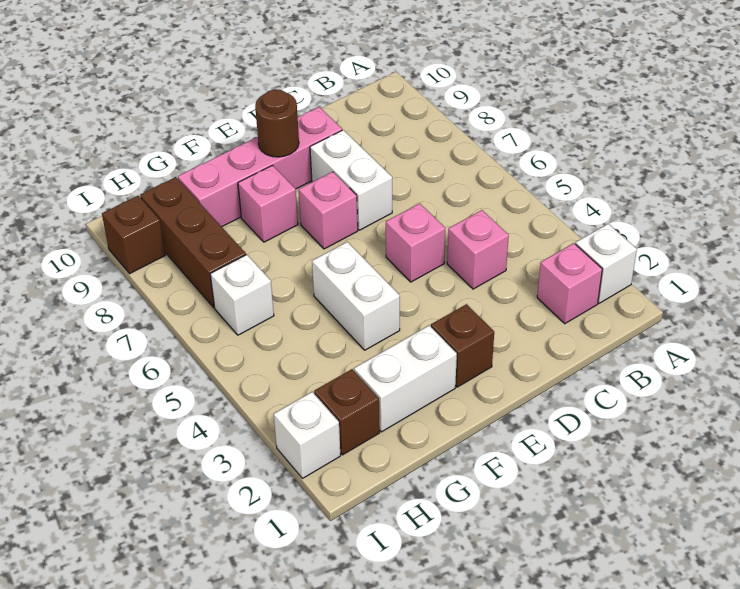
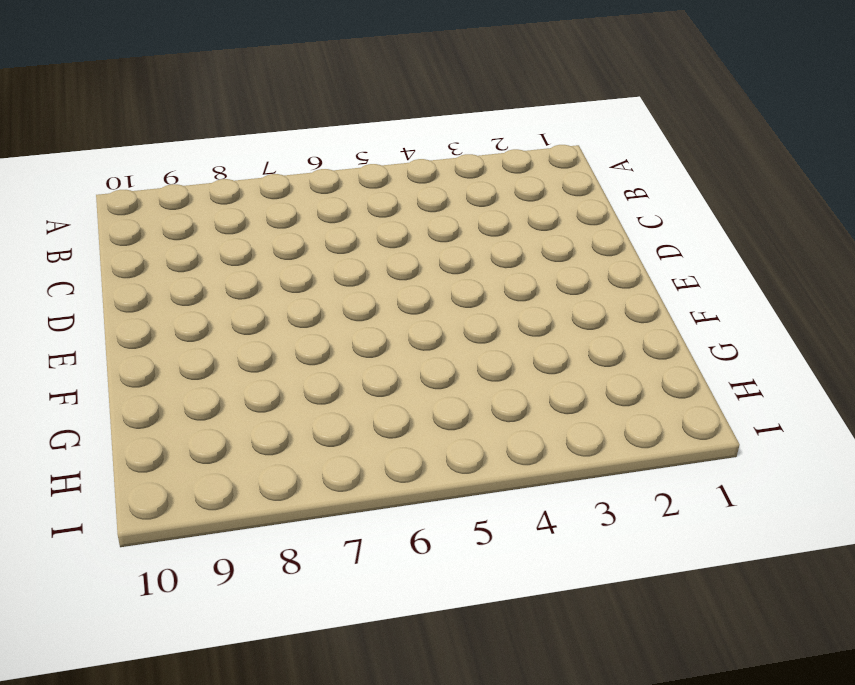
none -> white brick A2 level 1
none -> pink brick B2 level 1
none -> pink brick C4 level 1

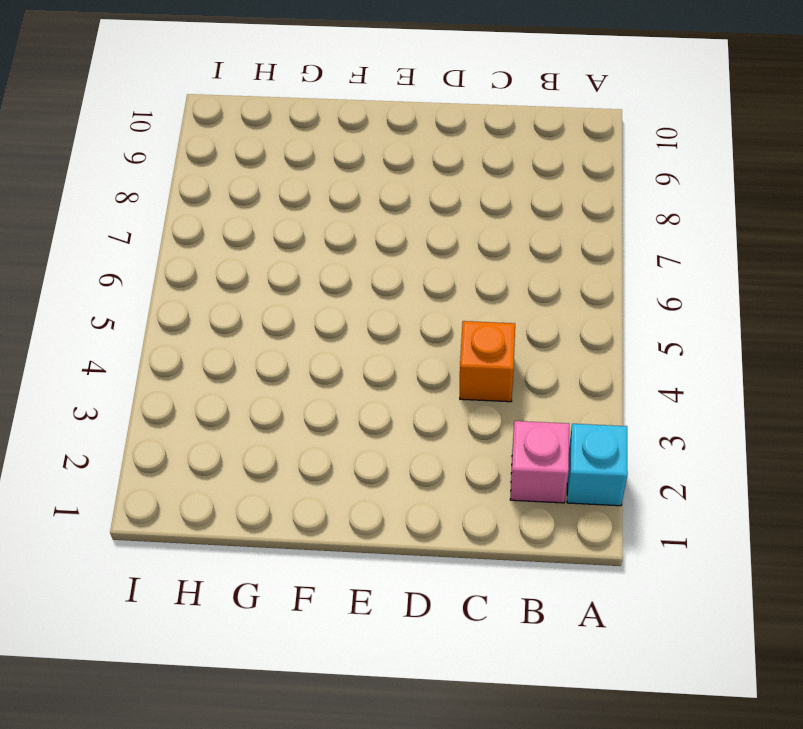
cyan brick A2 level 1 -> white brick A2 level 1
orange brick C4 level 1 -> pink brick C4 level 1
none -> pink brick D5 level 1
none -> white brick D7:D8 level 1
none -> pink brick D9:G9 level 1

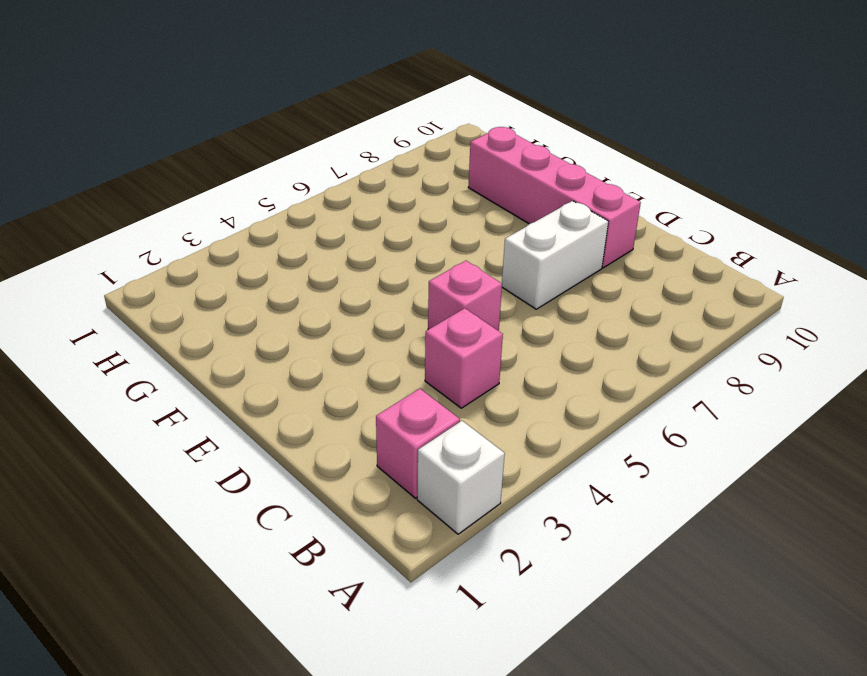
none -> brown brick E2 level 1
none -> pink brick E7 level 1
none -> white brick F2:G2 level 1

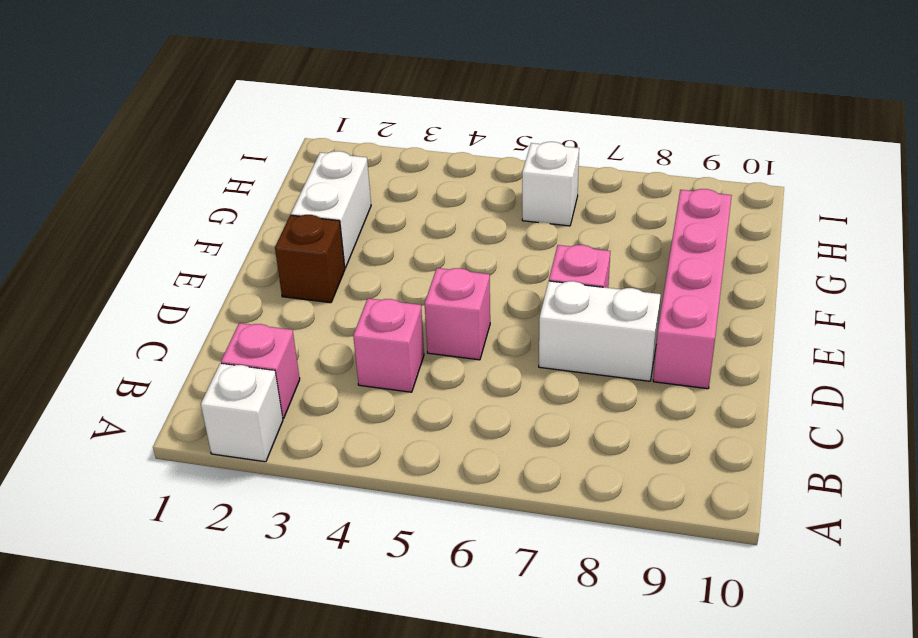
none -> white brick F4:F5 level 1
none -> pink brick F8 level 1
none -> brown brick H2 level 1

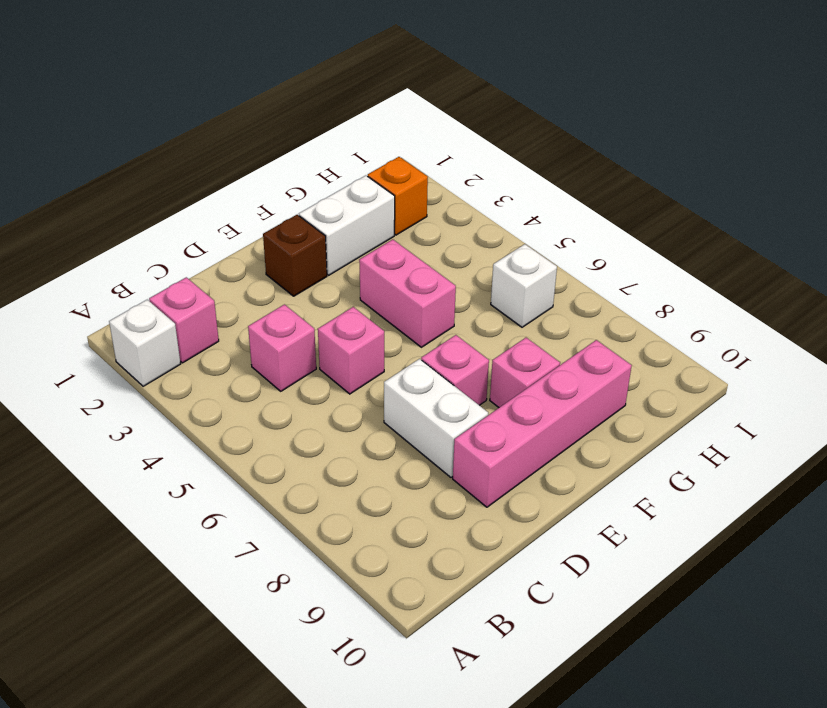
pink brick F4:F5 level 1 -> white brick F4:F5 level 1
orange brick H2 level 1 -> brown brick H2 level 1
none -> brown brick H7:H9 level 1
none -> white brick I2 level 1
none -> brown brick I9 level 1

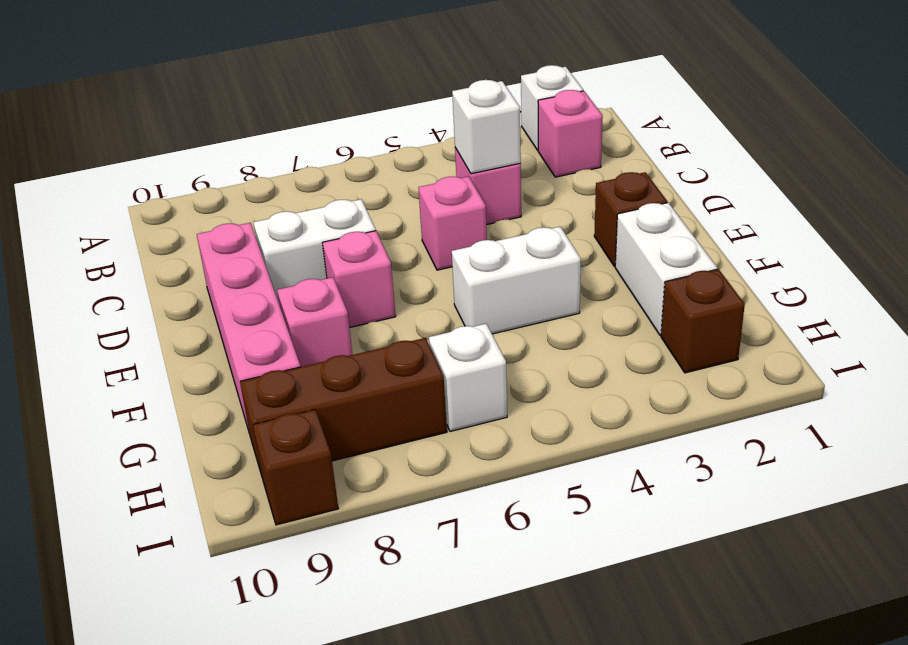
white brick C4 level 2 -> white brick I2 level 1
none -> brown round brick E9 level 2

